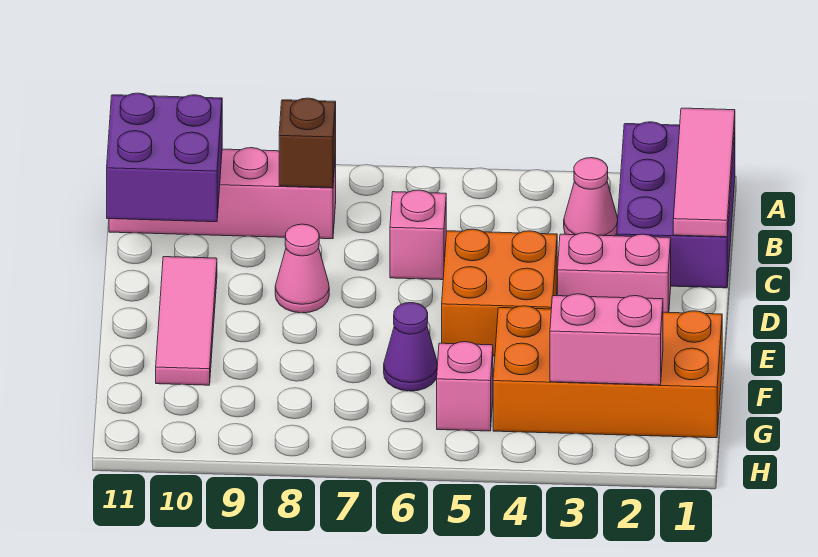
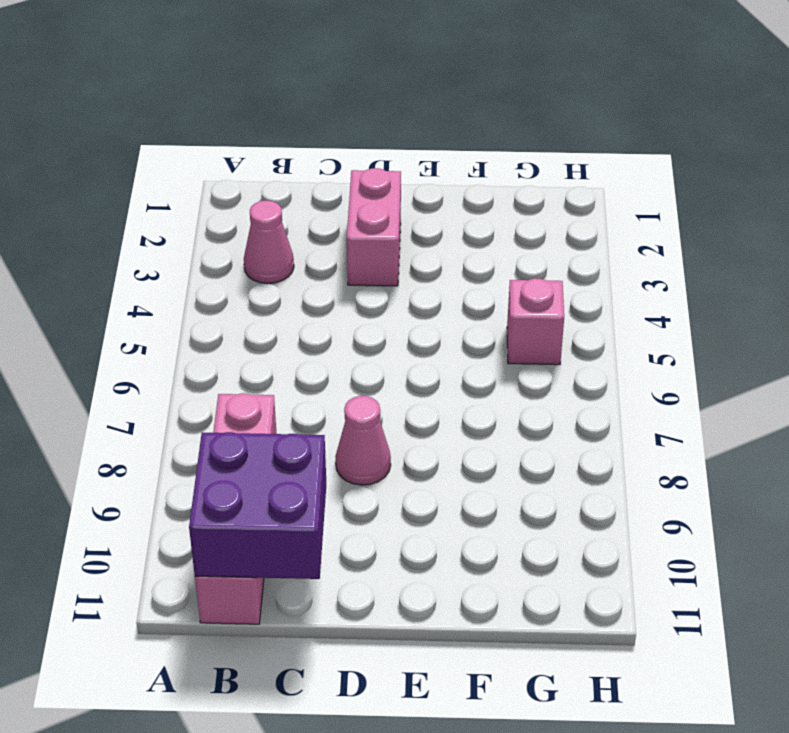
none -> purple brick A1:C2 level 1
none -> pink brick C6 level 1
none -> orange brick D4:E5 level 1

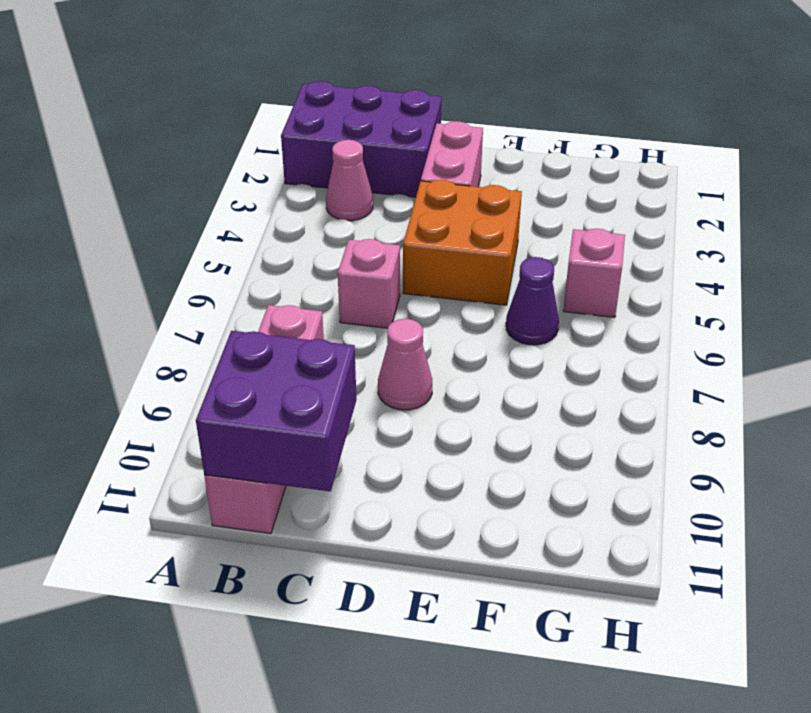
none -> pink tile D10:F10 level 1
none -> orange brick F1:G4 level 1
none -> pink tile A1:C1 level 2

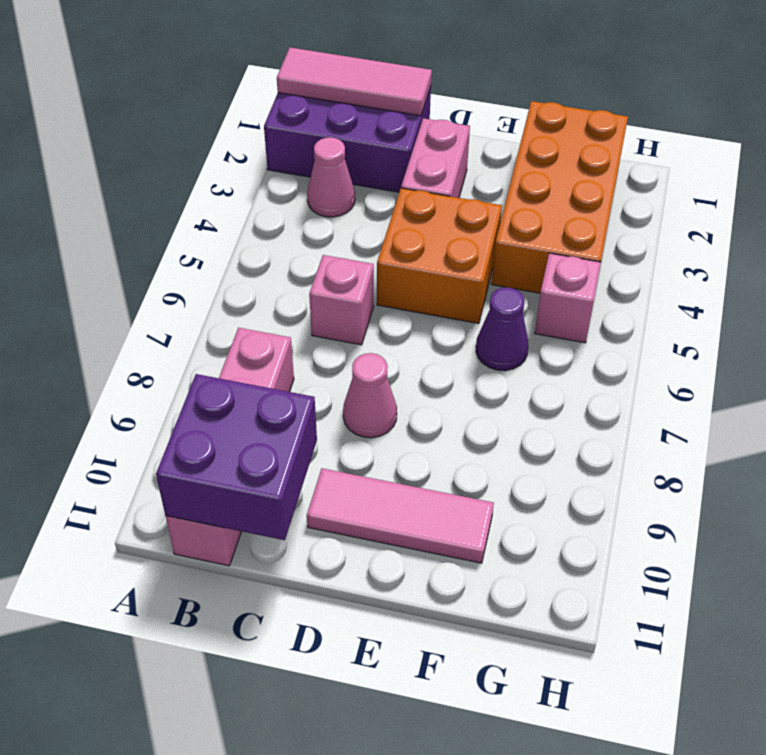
none -> brown brick B8 level 2
none -> pink brick G2:G3 level 2

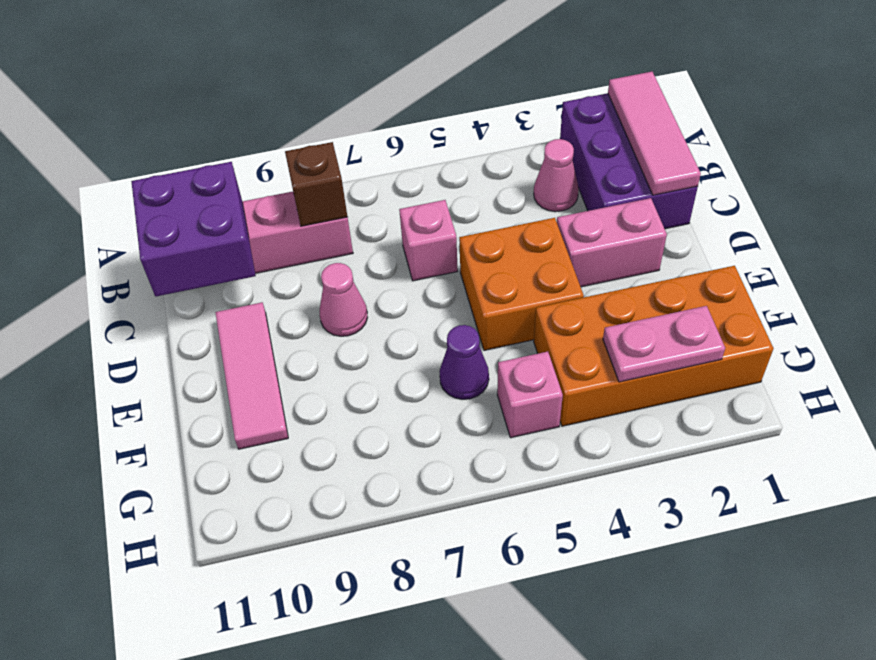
pink plate G2:G3 level 2 -> pink brick G2:G3 level 2

